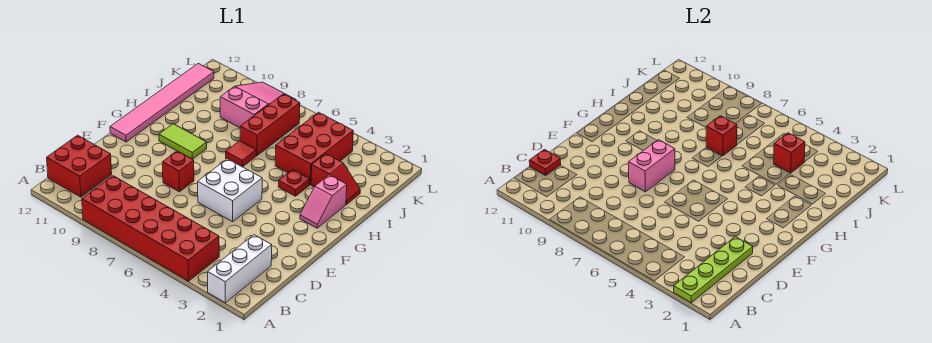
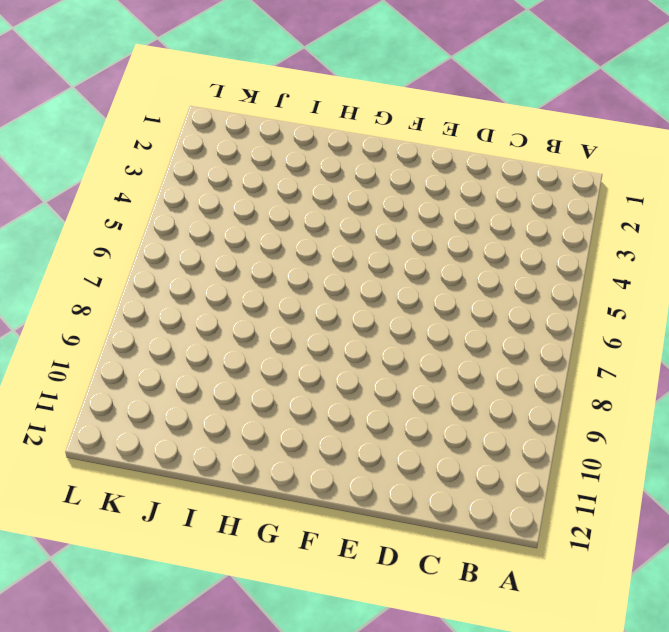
none -> white brick A2:C2 level 1
none -> red brick A4:B9 level 1
none -> red brick B11:C12 level 1

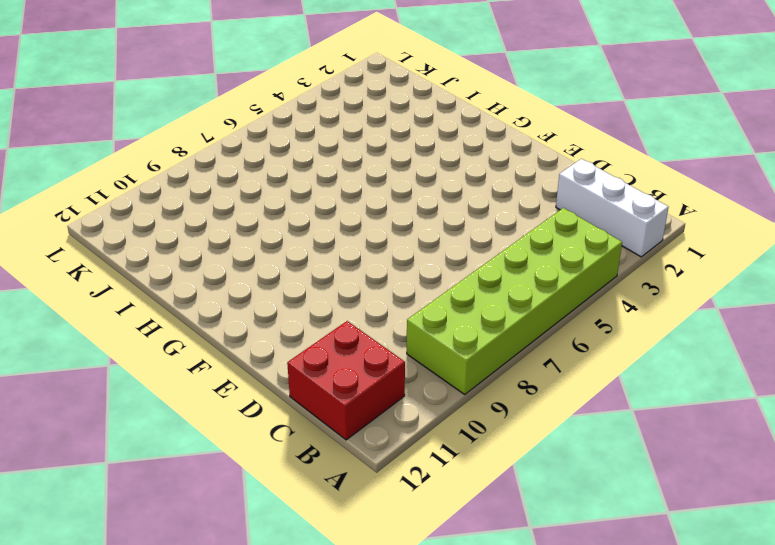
lime brick A4:B9 level 1 -> red brick A4:B9 level 1
none -> white brick E5:F6 level 1
none -> red brick E8 level 1
none -> pink tile F12:K12 level 1

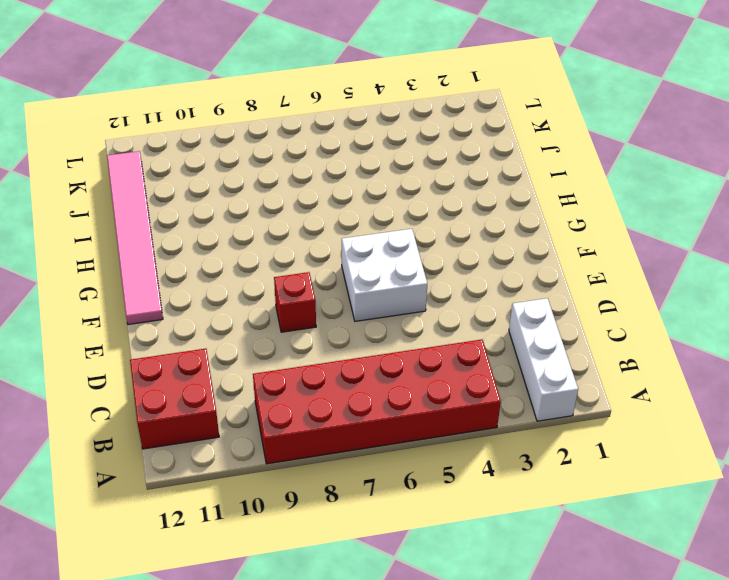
none -> pink slope G2:H2 level 1 top H
none -> lime tile G9:G10 level 1
none -> red plate H4 level 1

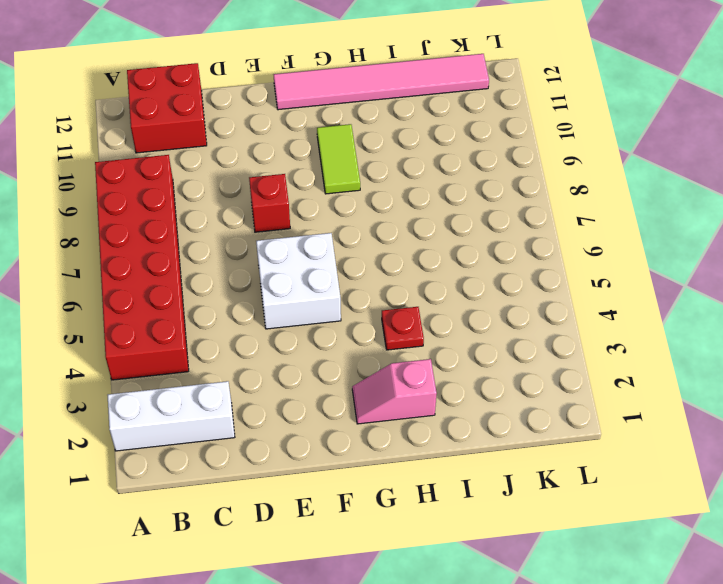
none -> red tile H7 level 1
none -> red slope I2:I3 level 1 top 3
none -> red brick I4:K5 level 1

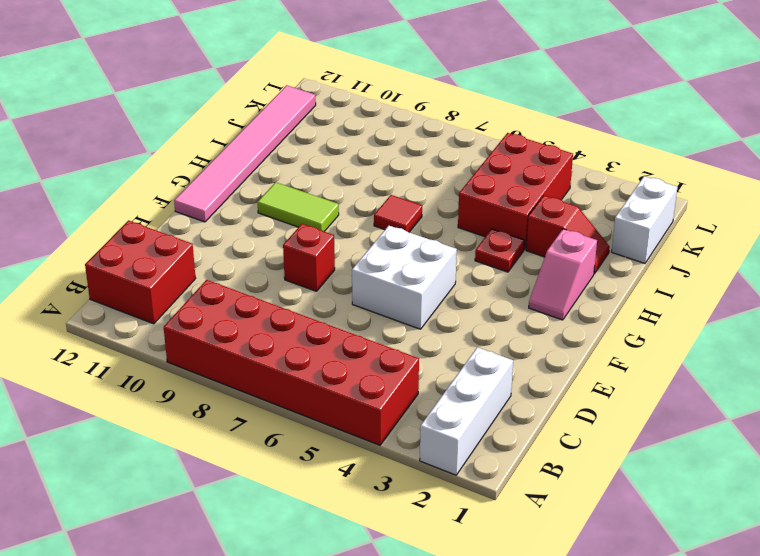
white brick J1:K1 level 1 -> none
none -> red brick I7:K7 level 1
none -> pink slope J8:L9 level 1 top J
none -> lime plate A2:D2 level 2

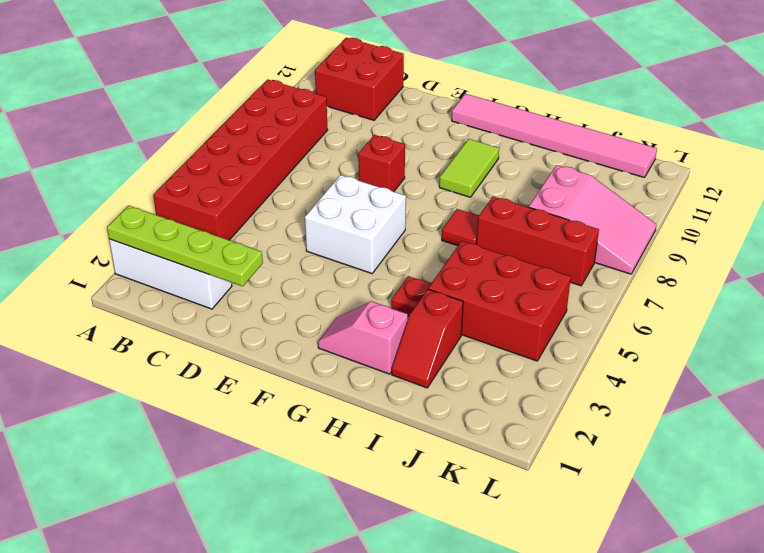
none -> red plate C12 level 2
none -> pink brick E8:F8 level 2
none -> red brick I7 level 2

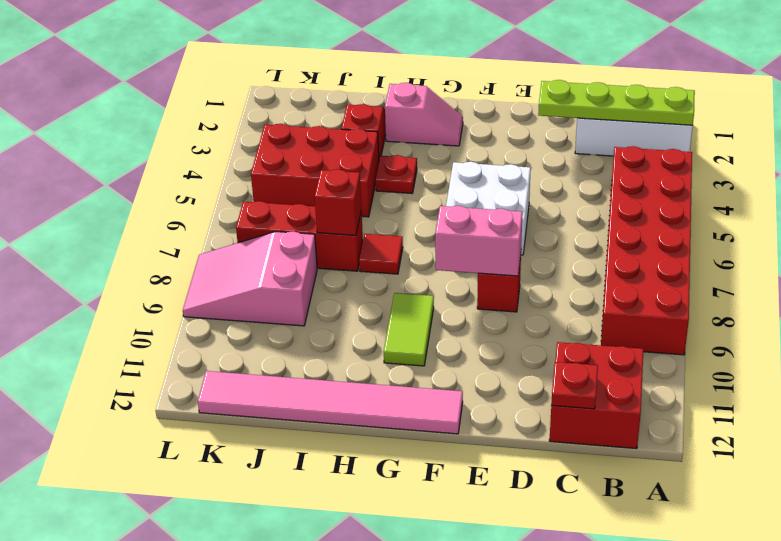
none -> red brick J4 level 2

